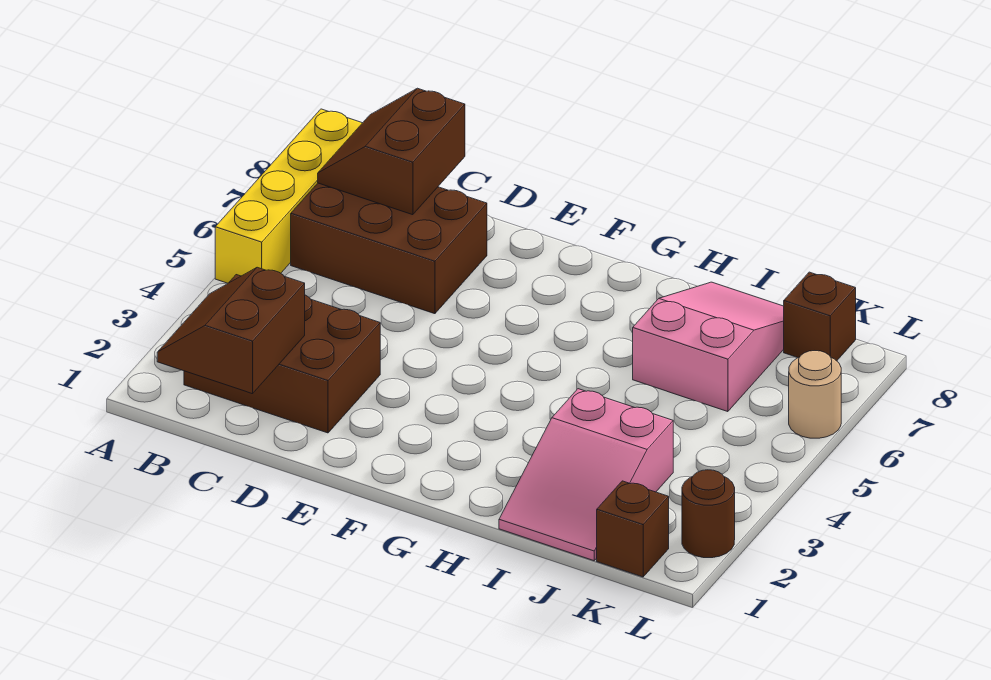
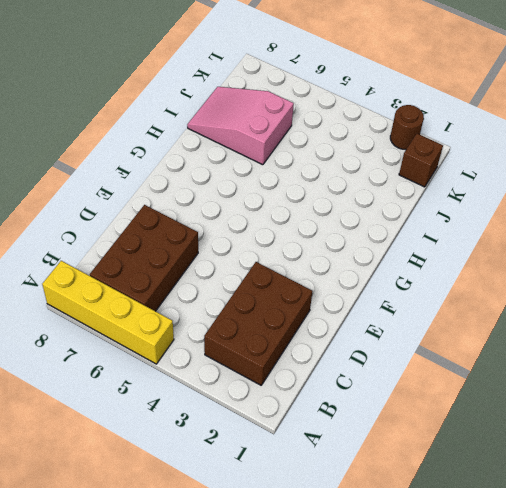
none -> pink slope I1:J3 level 1 top 3
none -> brown brick K8 level 1

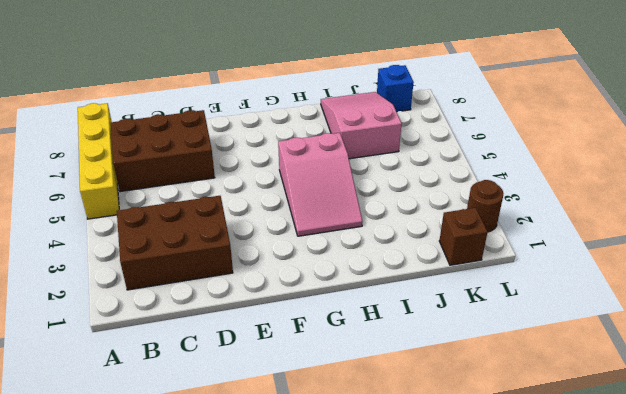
pink slope G3:H5 level 1 top 5 -> pink slope I1:J3 level 1 top 3
blue brick K8 level 1 -> brown brick K8 level 1
none -> tan round brick L6 level 1
none -> brown slope B1:C2 level 2 top C

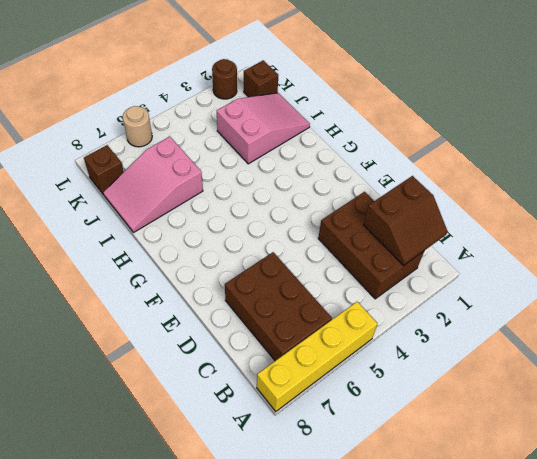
none -> brown slope B7:C8 level 2 top C

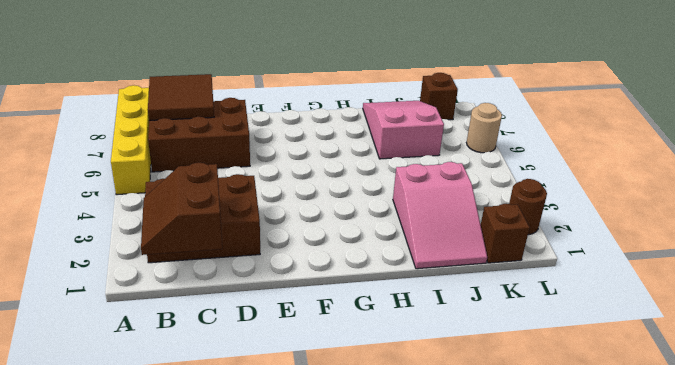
brown tile B7:C8 level 2 -> brown slope B7:C8 level 2 top C

